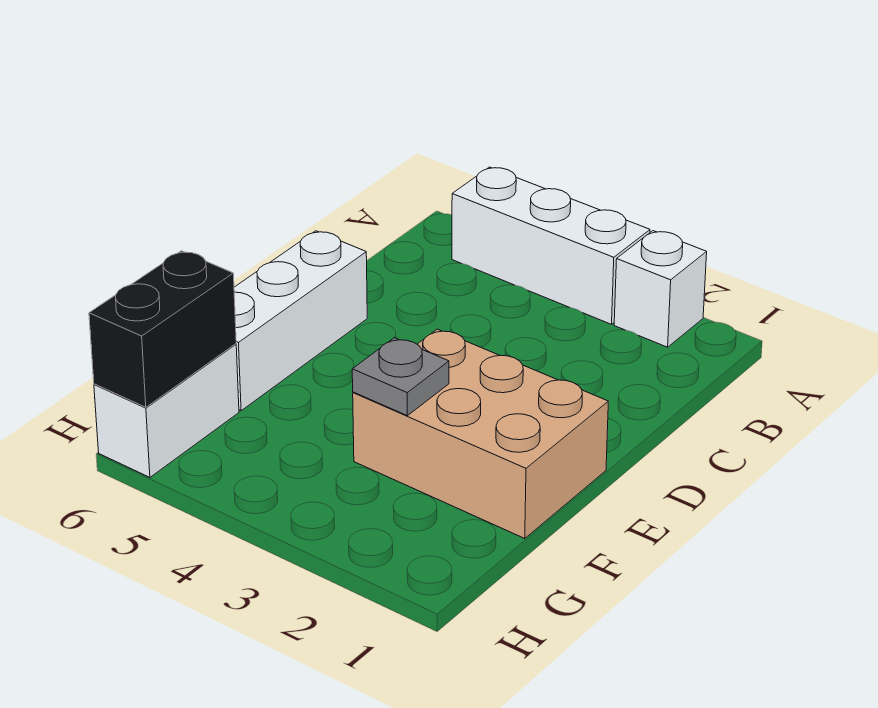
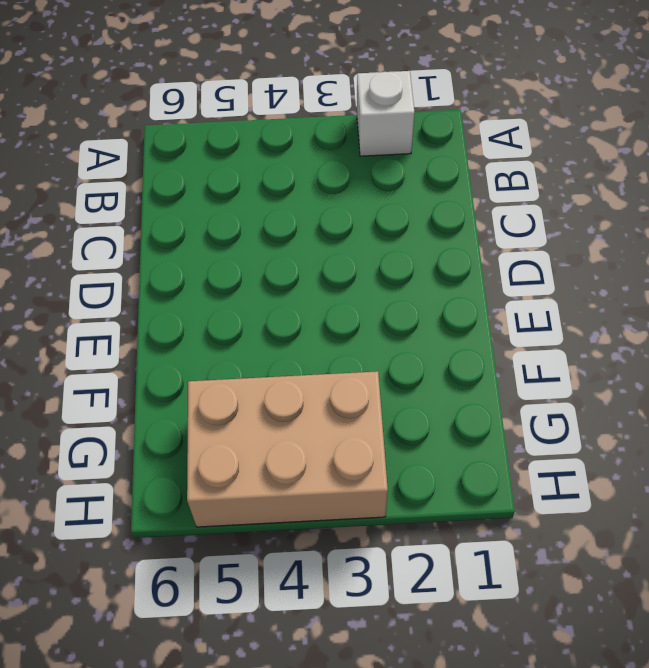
tan brick G3:H5 level 1 -> tan brick E1:F3 level 1
none -> white brick A3:A5 level 1
none -> white brick D6:F6 level 1

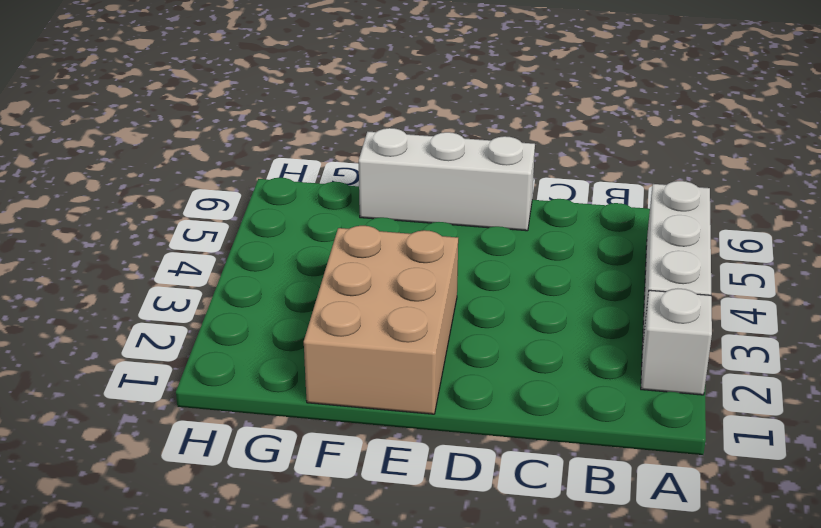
none -> white brick G6:H6 level 1
none -> grey plate F3 level 2

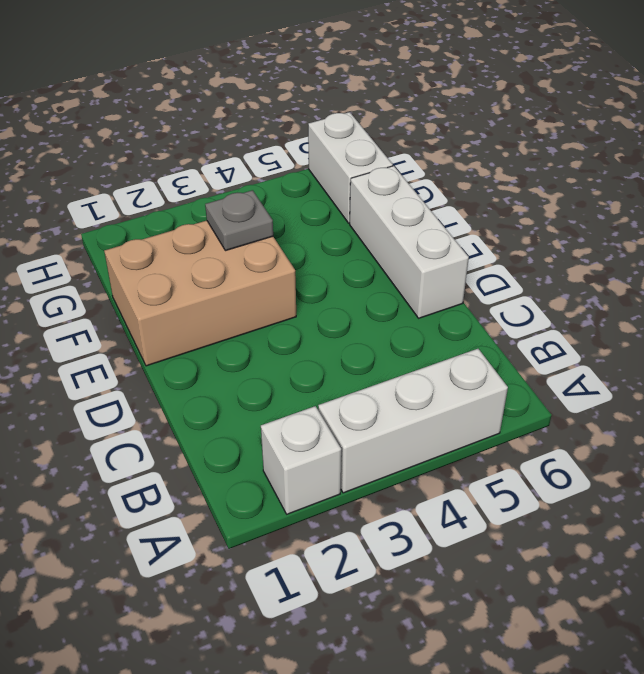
none -> black brick G6:H6 level 2

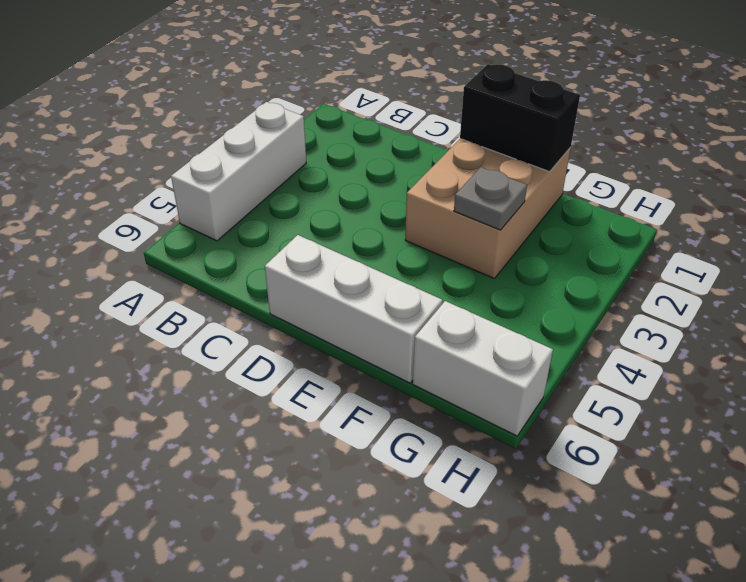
black brick E1:F1 level 2 -> black brick G6:H6 level 2
none -> white brick A2 level 1

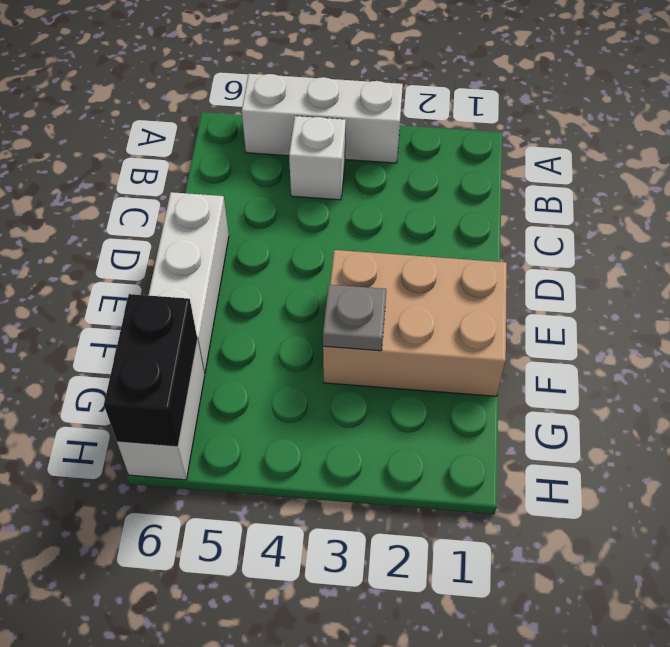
white brick B4 level 1 -> white brick A2 level 1

